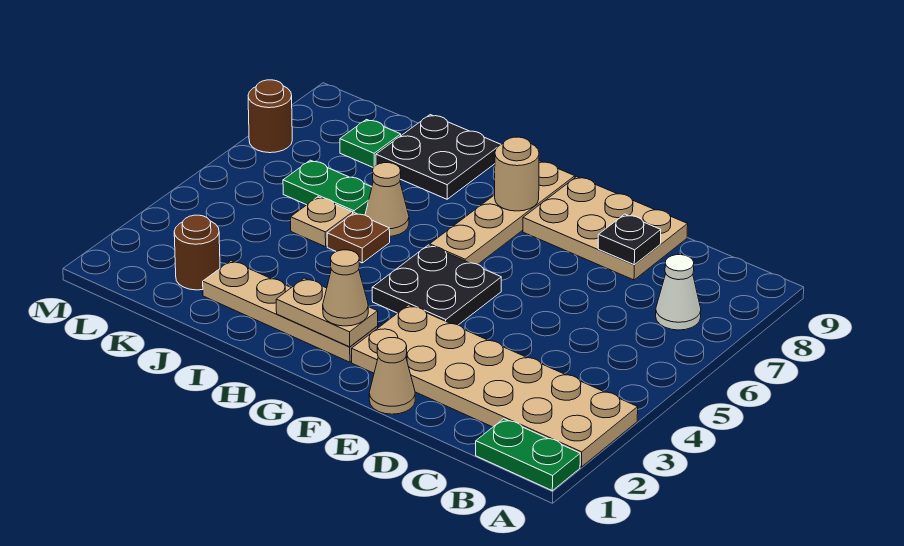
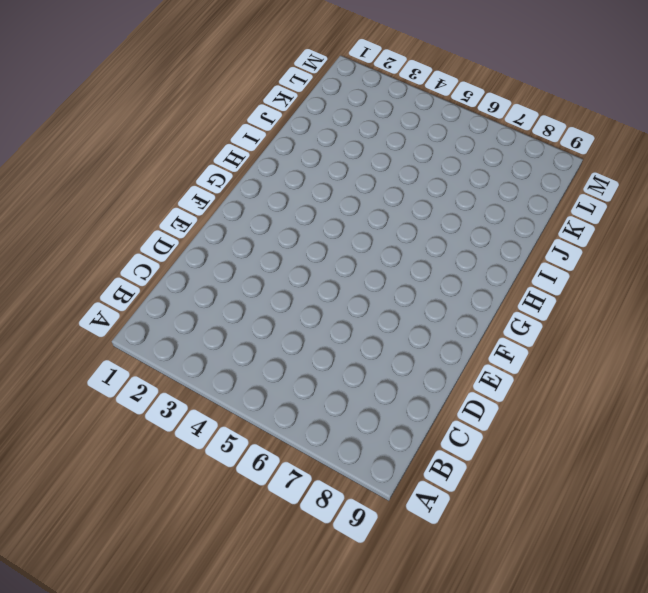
none -> green plate A1:B1 level 1
none -> tan plate A2:F3 level 1
none -> white cone B7 level 1

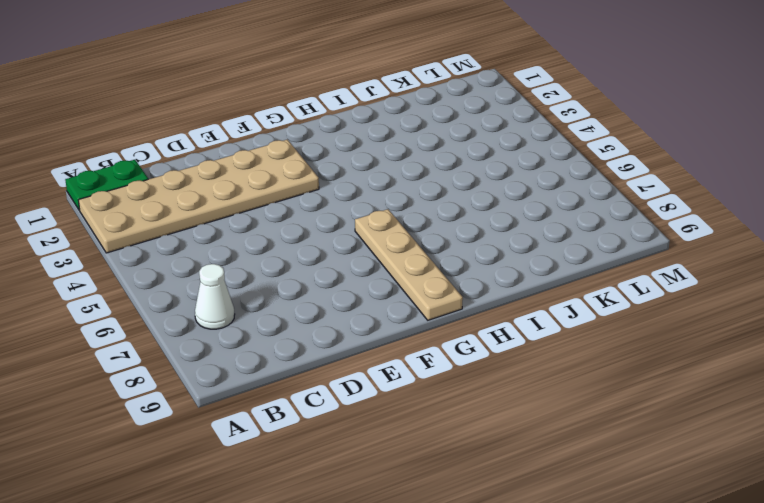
none -> tan plate D8:F9 level 1
none -> tan cone E1 level 1
none -> black plate F4:G5 level 1

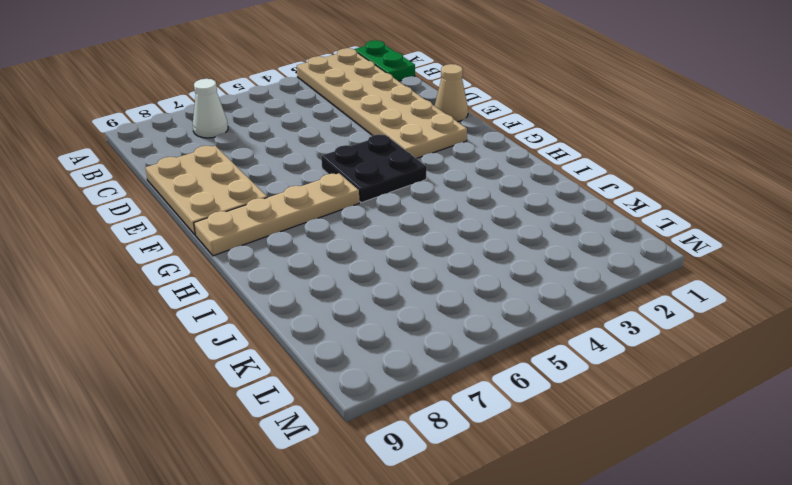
none -> tan plate G2:J2 level 1
none -> brown plate I5 level 1
none -> tan cone I6 level 1

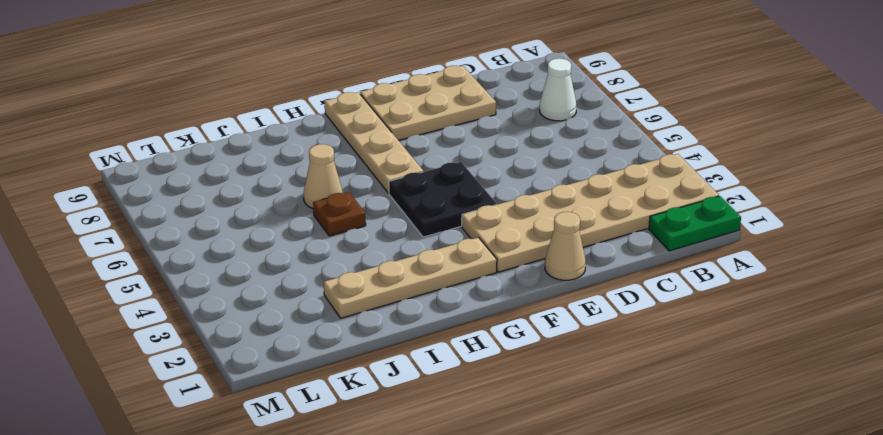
none -> black plate I8:J9 level 1
none -> tan plate J5 level 1
none -> green plate J6:K6 level 1

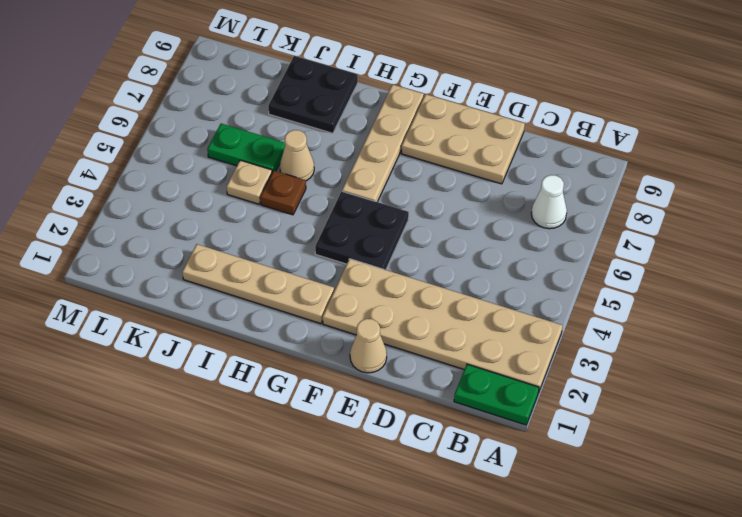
none -> brown round brick K2 level 1
none -> green plate K8 level 1
none -> brown round brick M7 level 1

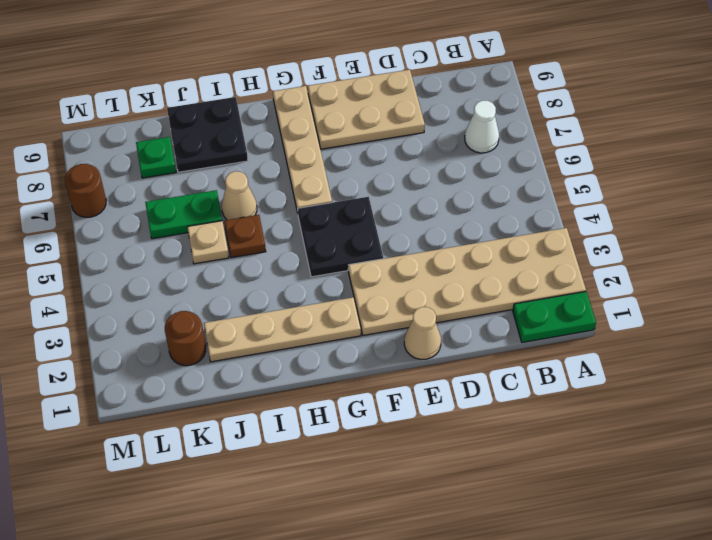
none -> black plate D8 level 2
none -> tan plate G2:H2 level 2
none -> tan round brick G8 level 2

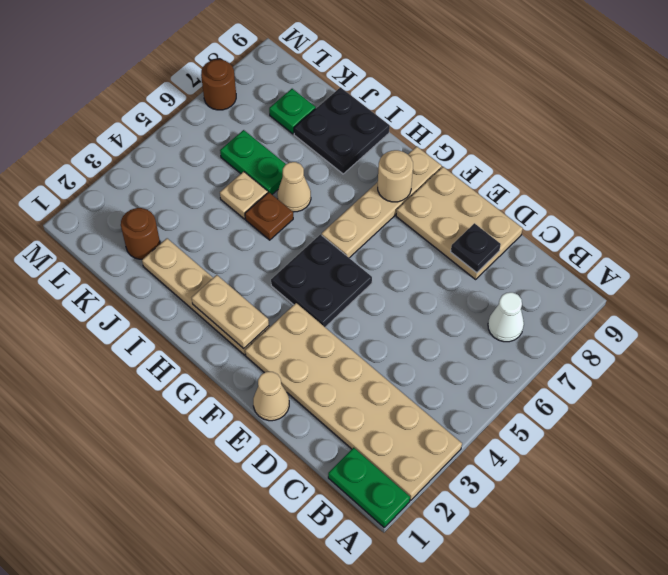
none -> tan cone G2 level 3

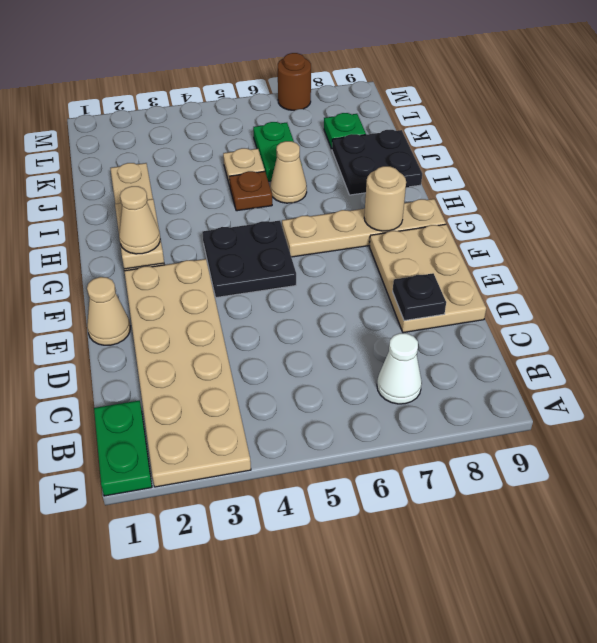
none -> brown round brick K2 level 1

